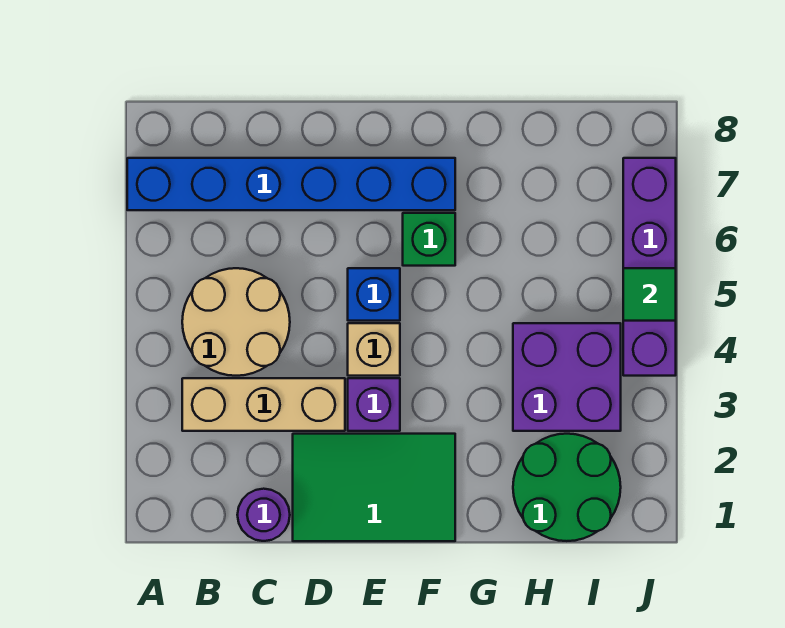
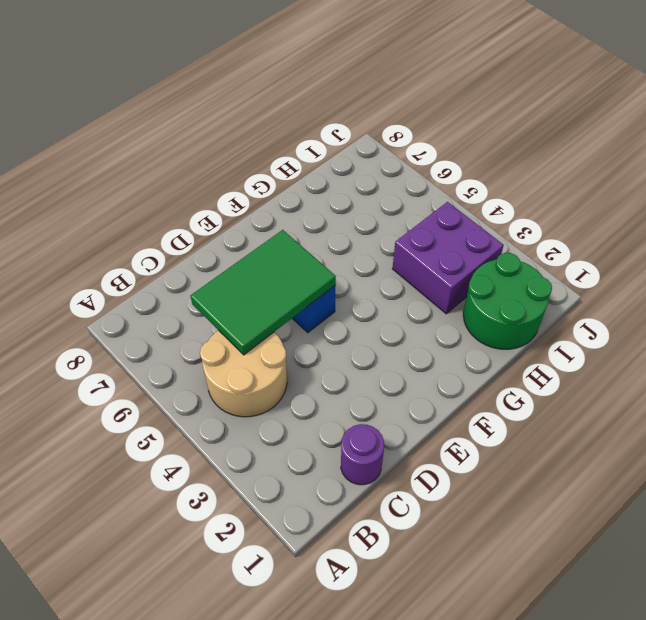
green tile C5:E6 level 2 -> green tile D1:F2 level 1
none -> blue brick A7:F7 level 1
none -> tan brick B3:D3 level 1
none -> purple brick E3 level 1

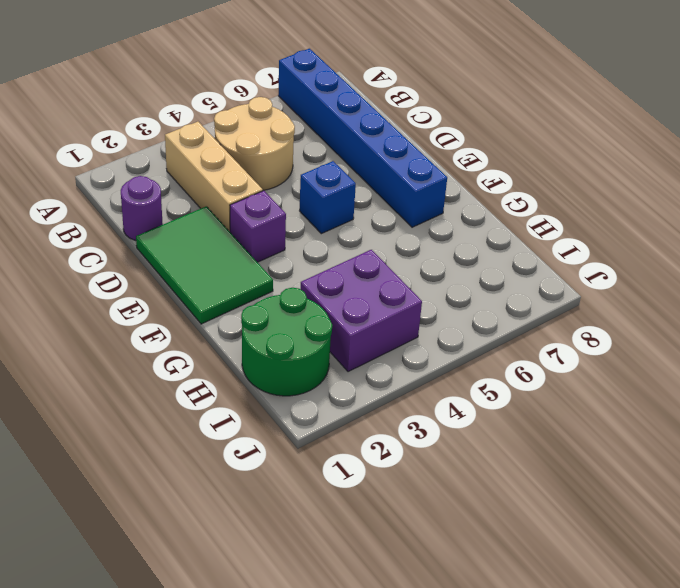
none -> tan brick E4 level 1
none -> green brick F6 level 1
none -> purple brick J4:J7 level 1

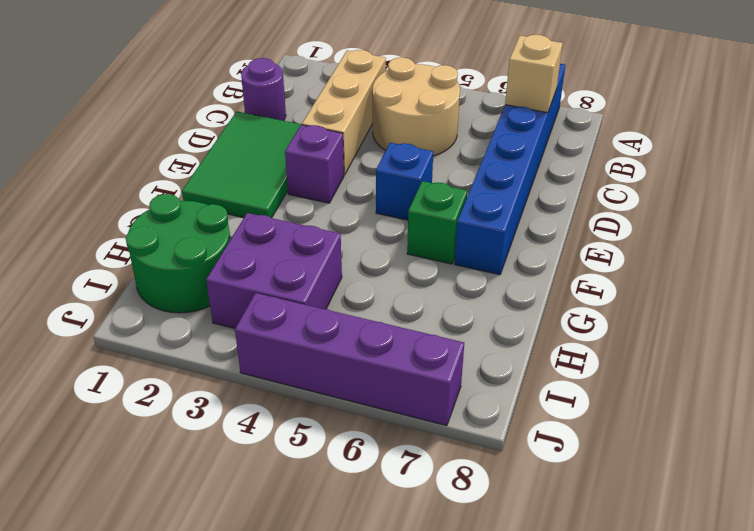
tan brick B7 level 2 -> tan brick E4 level 1
none -> green tile J5 level 2

